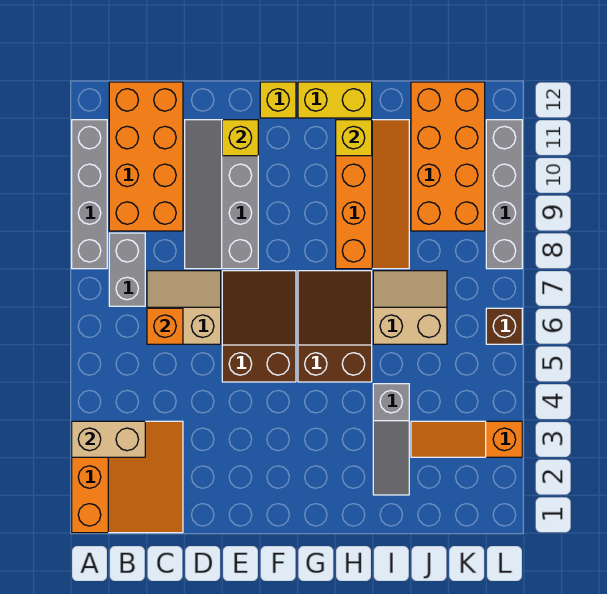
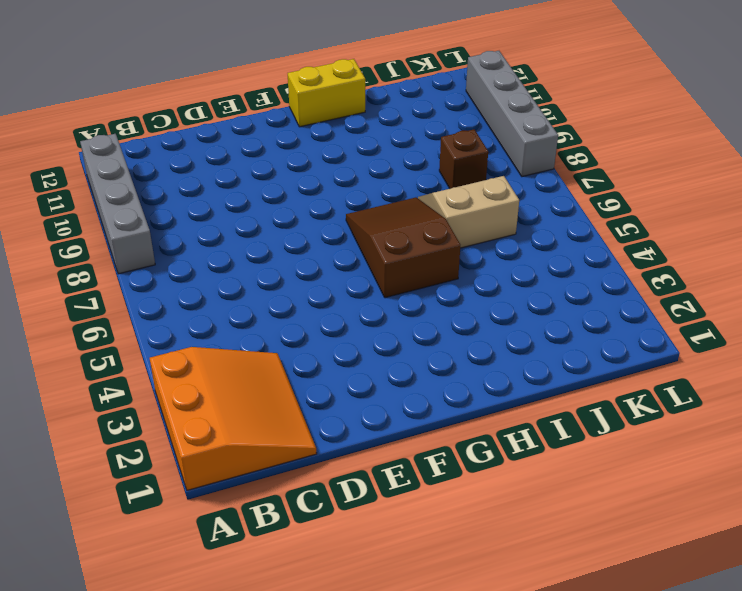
brown brick J8 level 1 -> brown brick L6 level 1
none -> grey brick B7:B8 level 1
none -> orange brick B9:C12 level 1
none -> tan slope C6:D7 level 1 top 6

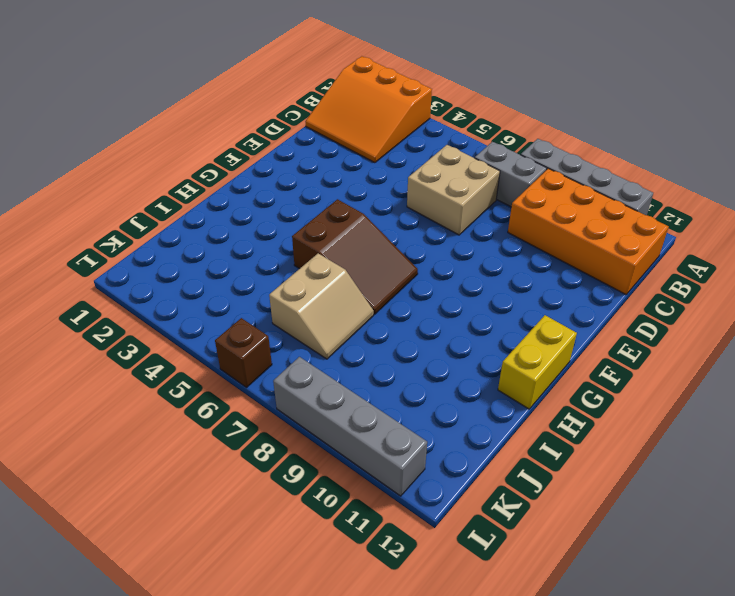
tan brick C6:D7 level 1 -> tan slope C6:D7 level 1 top 6
none -> grey slope D8:E11 level 1 top E
none -> brown slope E5:F7 level 1 top 5
none -> yellow brick F12 level 1

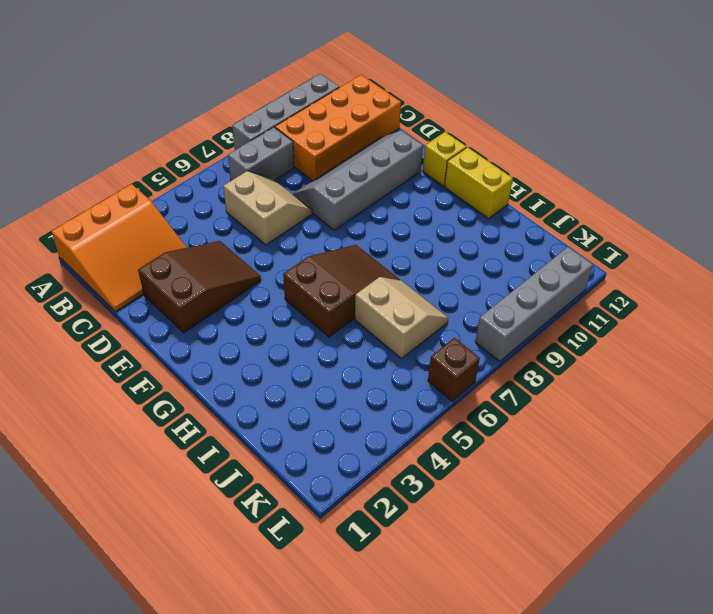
brown slope D2:E4 level 1 top 2 -> brown slope E5:F7 level 1 top 5
none -> orange slope H8:I11 level 1 top H
none -> grey slope I2:I4 level 1 top 4
none -> orange slope J3:L3 level 1 top L

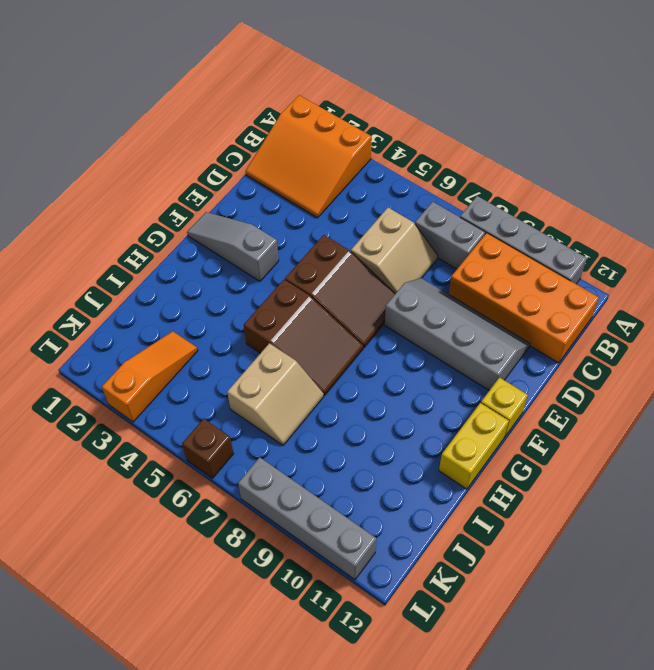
grey slope F1:F3 level 1 top 3 -> grey slope I2:I4 level 1 top 4
none -> orange slope H8:I11 level 1 top H
none -> orange brick J9:K12 level 1
none -> tan brick A3:B3 level 2

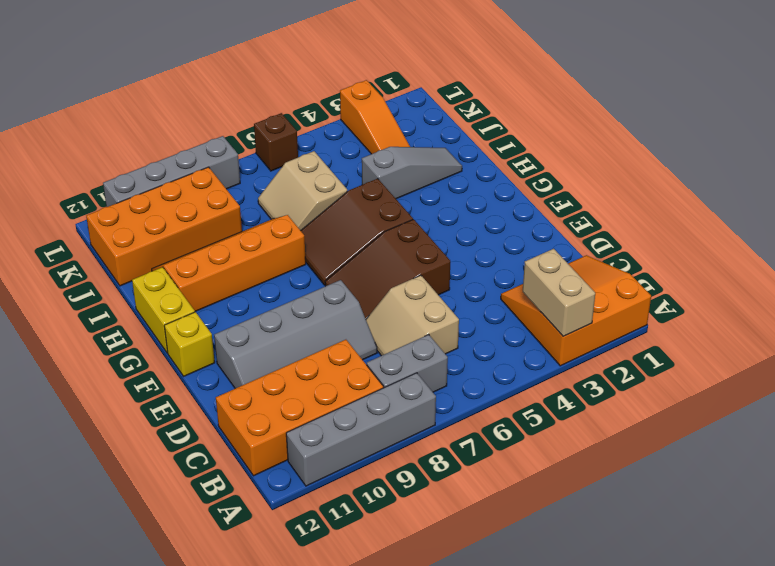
none -> orange brick C6 level 2
none -> yellow brick E11 level 2
none -> yellow brick H11 level 2

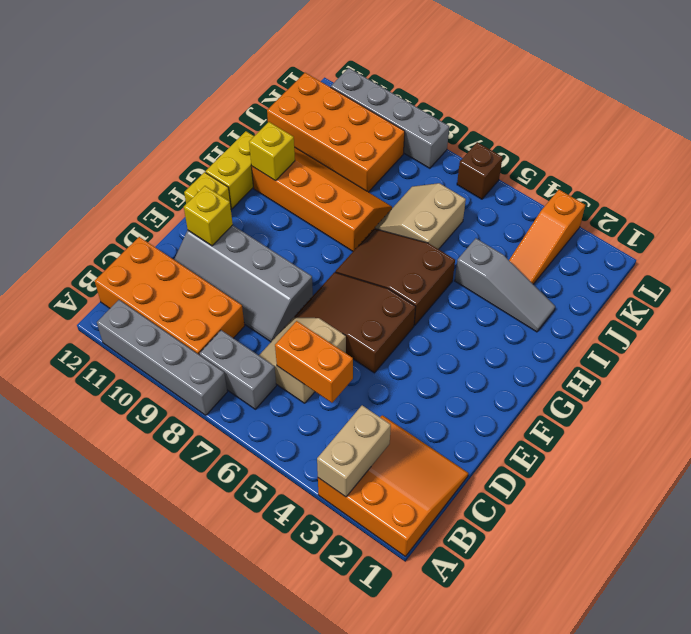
orange brick C5:C6 level 2 -> orange brick C6 level 2

